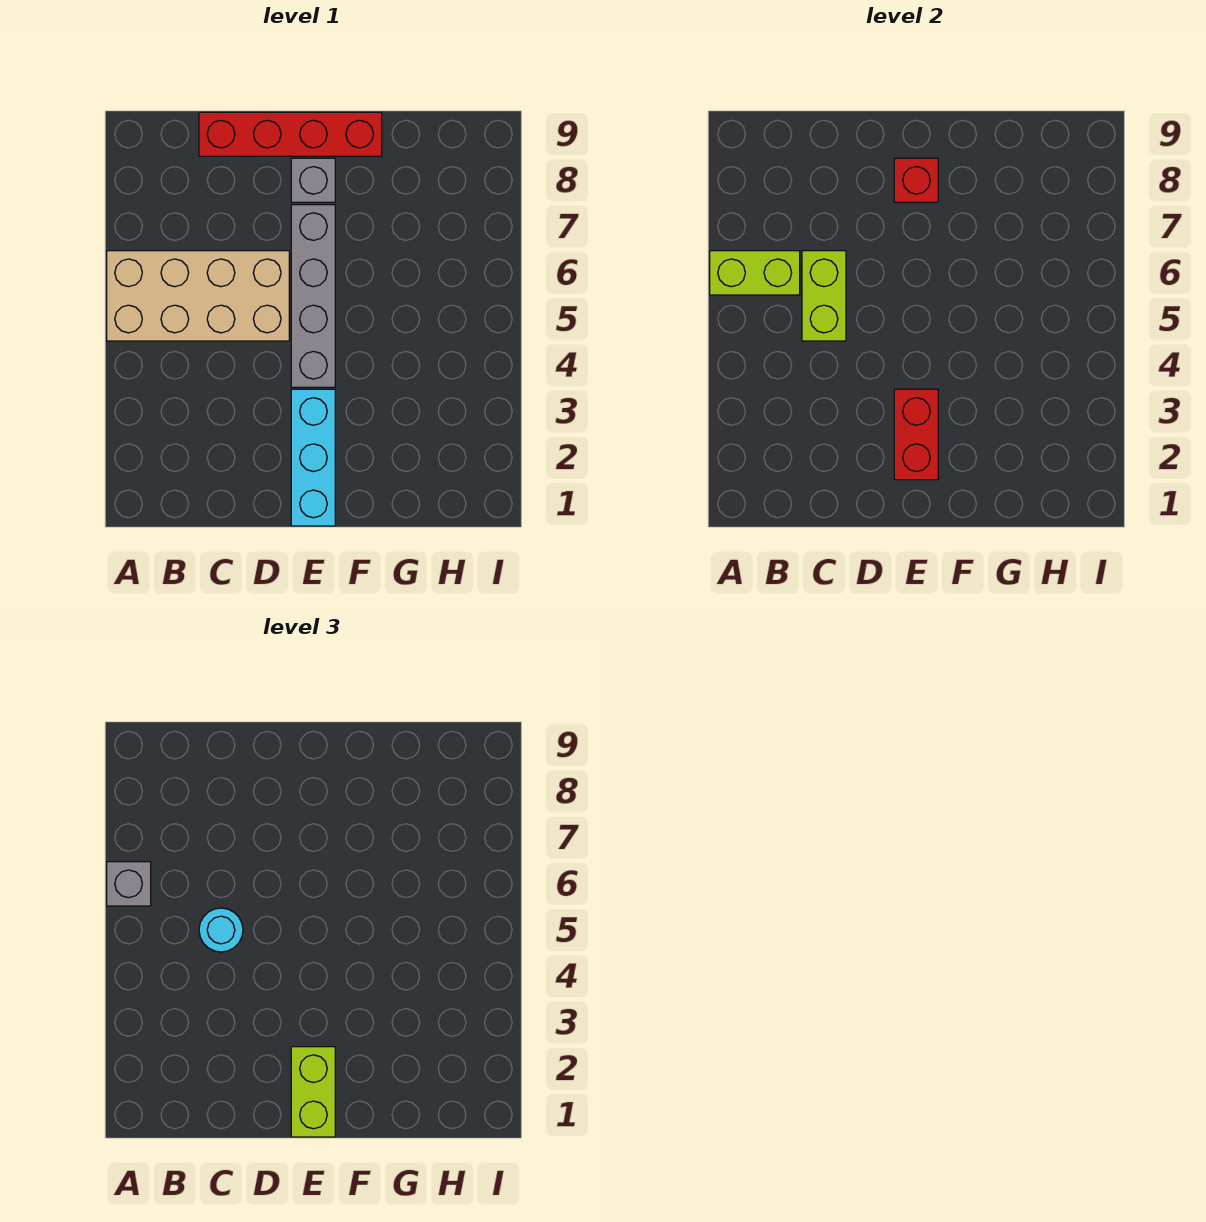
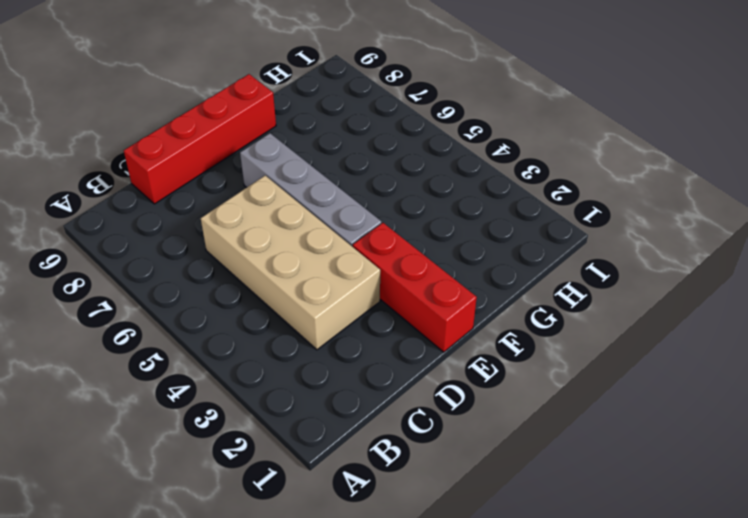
tan brick C3:D6 level 1 -> tan brick A5:D6 level 1
red brick E1:E3 level 1 -> cyan brick E1:E3 level 1
none -> grey brick E8 level 1
none -> lime brick A6:B6 level 2
none -> lime brick C5:C6 level 2

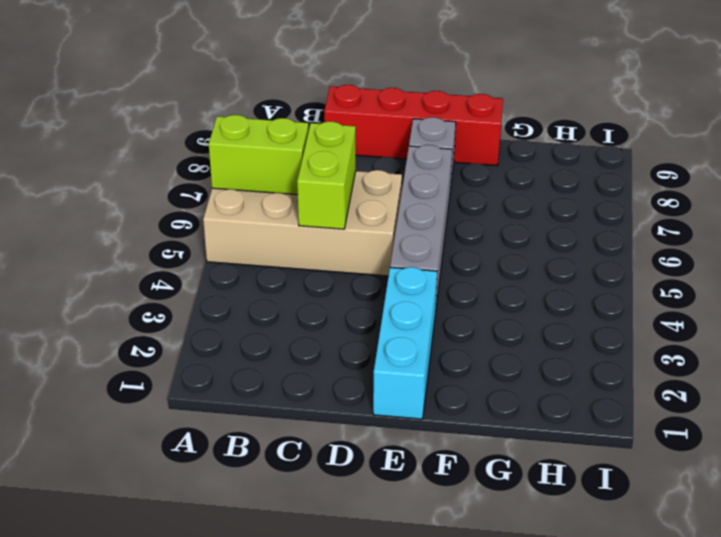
none -> red brick E2:E3 level 2
none -> red brick E8 level 2
none -> grey brick A6 level 3

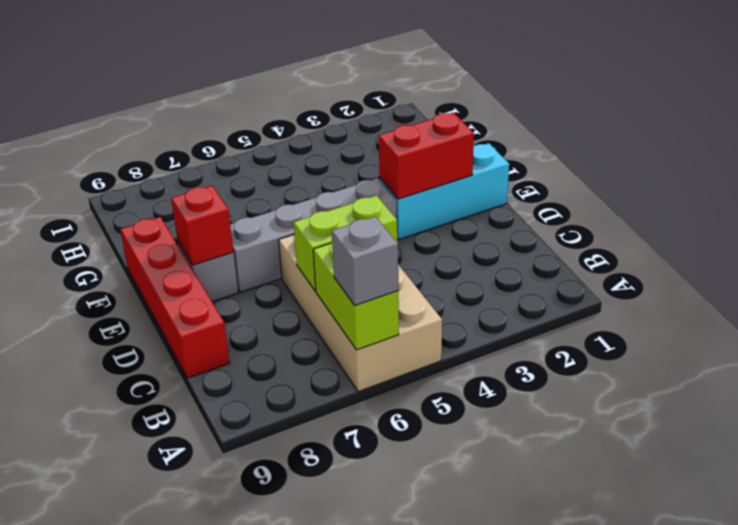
none -> cyan round brick C5 level 3
none -> lime brick E1:E2 level 3

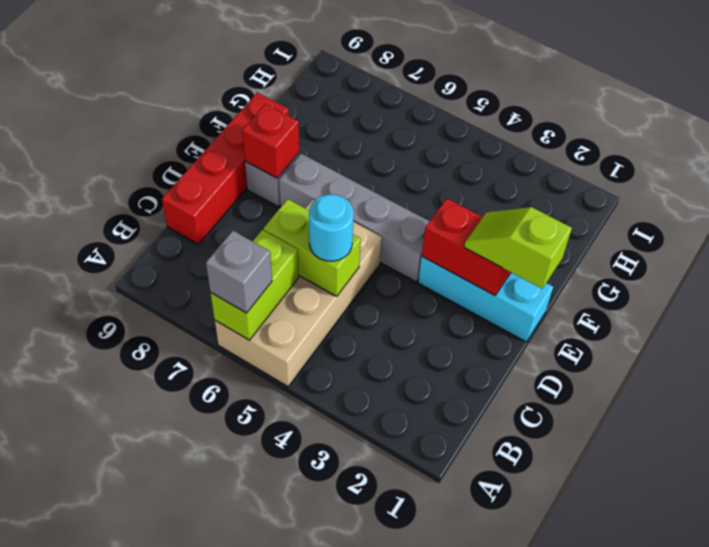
lime slope E1:E2 level 3 top 1 -> lime brick E1:E2 level 3

